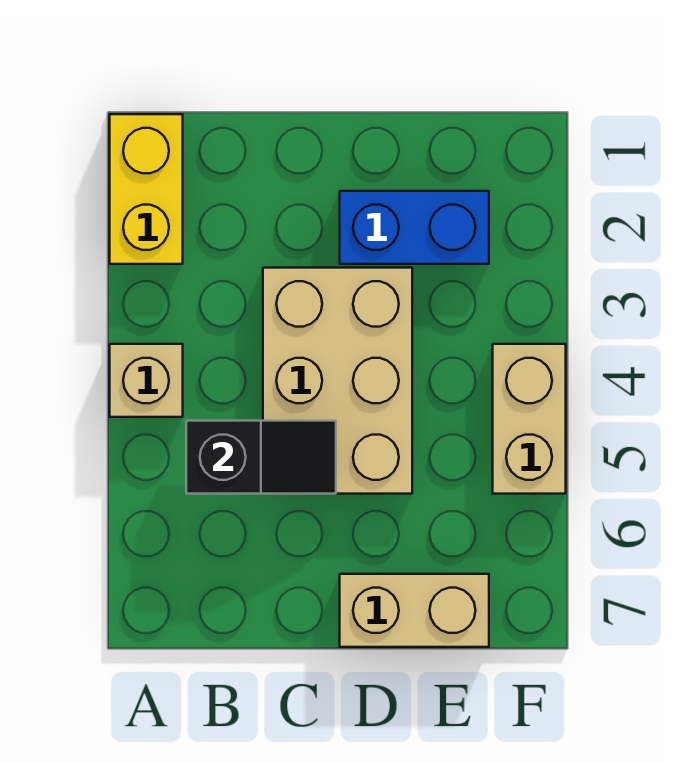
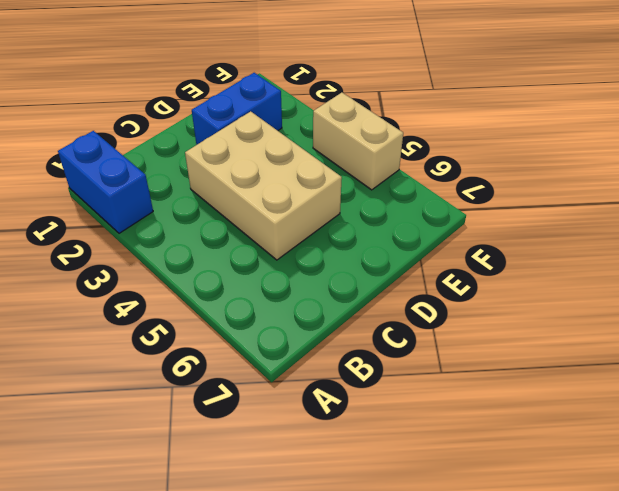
blue brick A1:A2 level 1 -> yellow brick A1:A2 level 1
none -> tan brick A4 level 1
none -> tan brick D7:E7 level 1

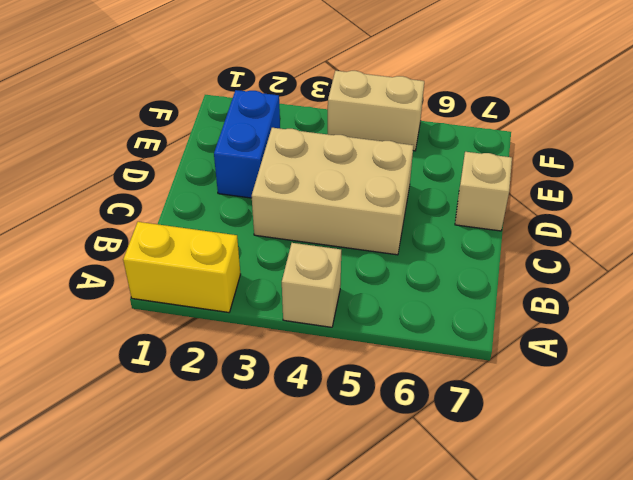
tan brick D7 level 1 -> tan brick D7:E7 level 1
none -> black slope B5:C5 level 2 top B

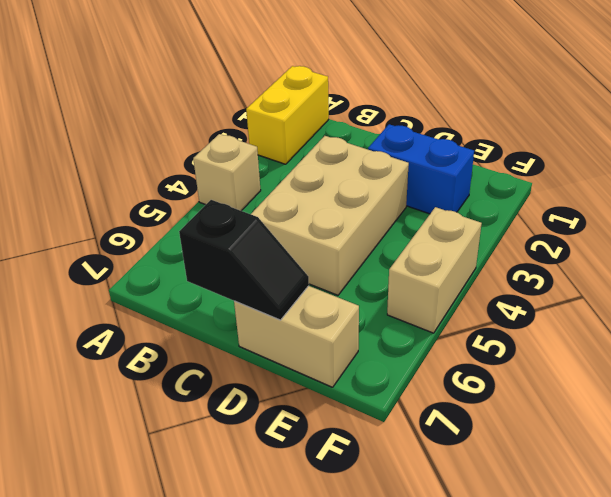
black slope C7:D7 level 2 top C -> black slope B5:C5 level 2 top B

